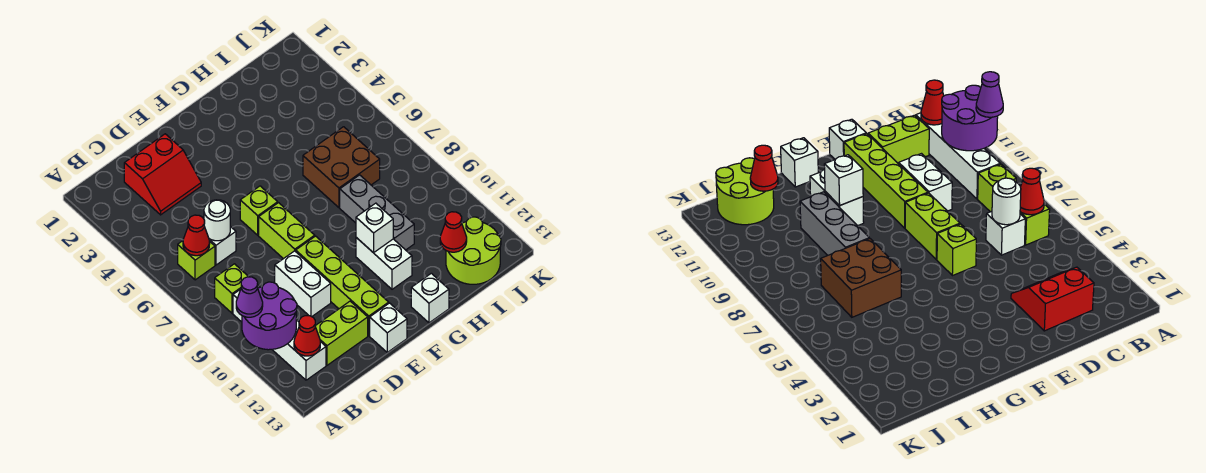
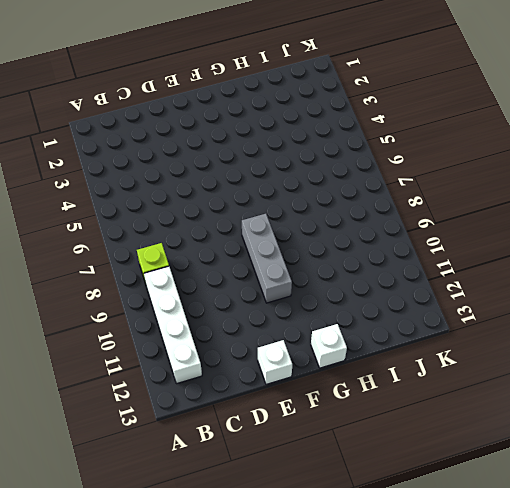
grey brick F8:F10 level 1 -> grey brick H8:H10 level 1
none -> lime brick B6 level 1
none -> red slope C2:D3 level 1 top 2
none -> white brick C6 level 1

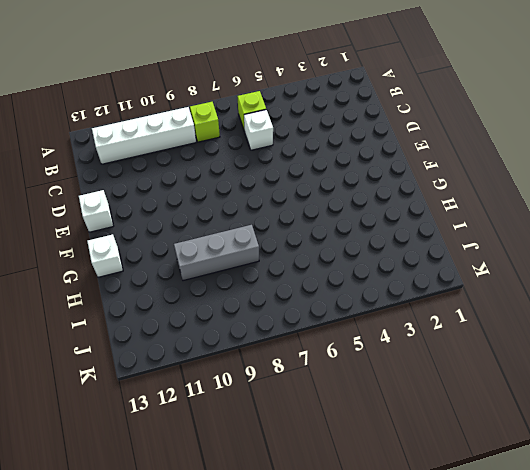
none -> red slope C2:D3 level 1 top 2
none -> lime brick C12:D12 level 1
none -> white brick D9:D10 level 1

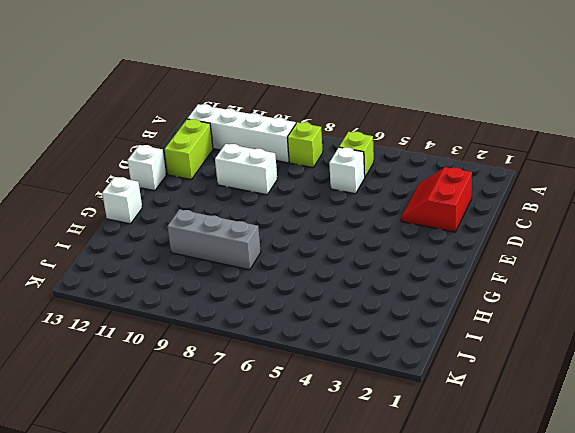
none -> lime brick E6 level 1
none -> lime brick E7:E8 level 1
none -> lime brick E9:E12 level 1

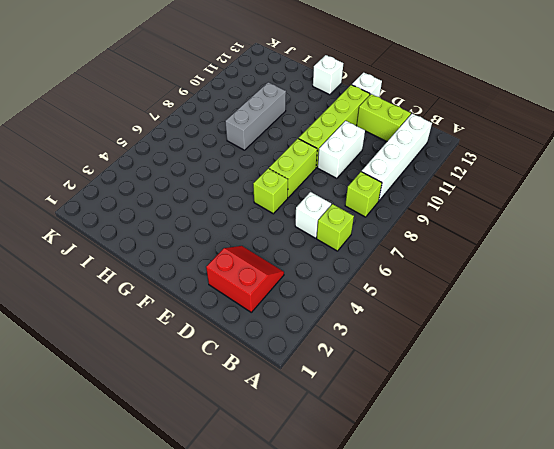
none -> white brick G10:G11 level 1
none -> brown brick H6:I7 level 1
none -> lime round brick I12:J13 level 1

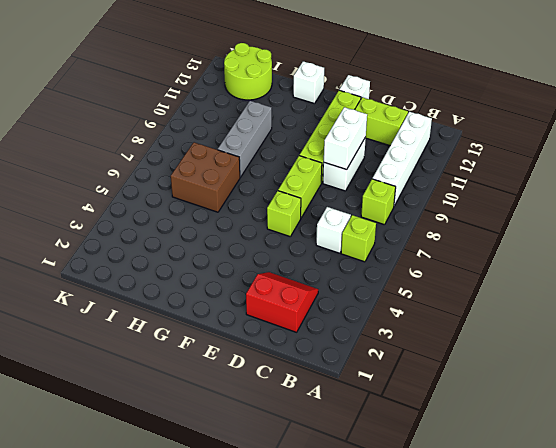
white brick D9:D10 level 2 -> white brick G10:G11 level 1
none -> purple round brick A10:B11 level 2
none -> red cone B6 level 2
none -> red cone B12 level 2

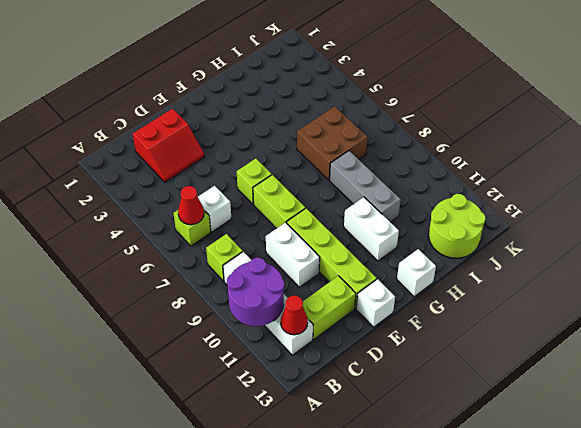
none -> white round brick C6 level 2
none -> white brick G10 level 2
none -> red cone I12 level 2

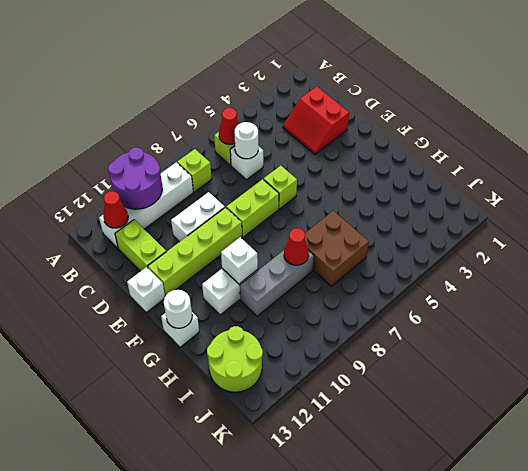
white round brick G13 level 2 -> none
red cone H8 level 2 -> red cone I12 level 2
none -> purple cone A10 level 3

